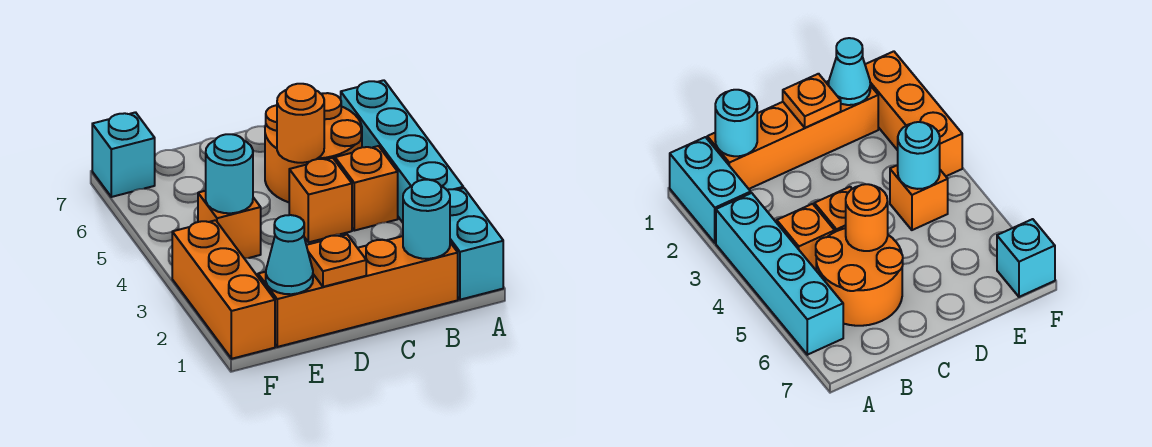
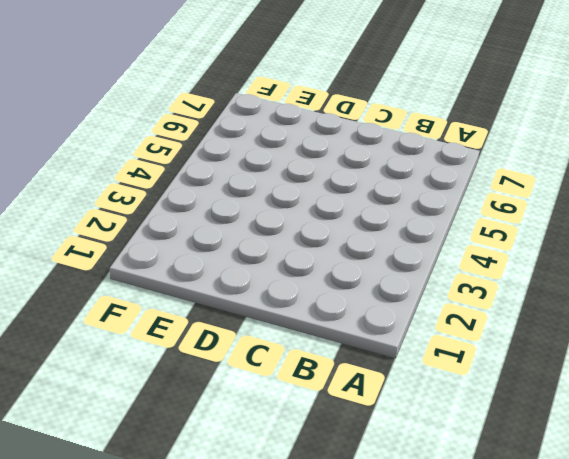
none -> cyan brick A1:A2 level 1
none -> cyan brick A3:A6 level 1
none -> orange brick B1:E1 level 1

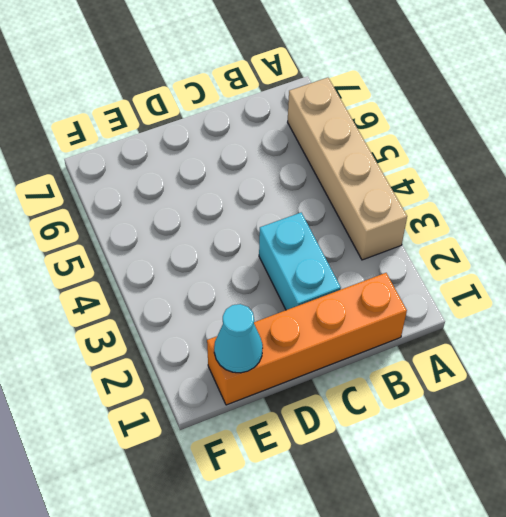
tan brick A3:A6 level 1 -> cyan brick A3:A6 level 1
cyan brick C2:C3 level 1 -> cyan brick A1:A2 level 1
none -> orange brick B4 level 1
none -> orange round brick B5:C6 level 1
none -> orange brick C4 level 1

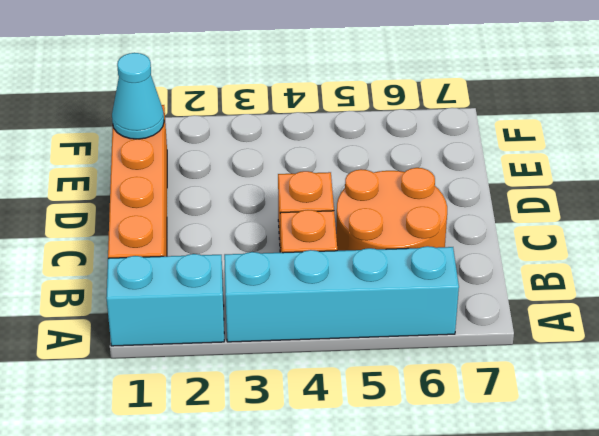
none -> orange brick E4 level 1
none -> orange brick F1:F3 level 1
none -> cyan brick F7 level 1

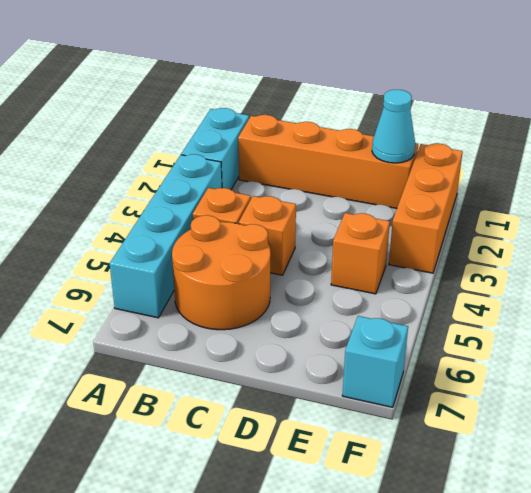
none -> cyan round brick B1 level 2
none -> orange round brick C5 level 2
none -> orange plate D1 level 2

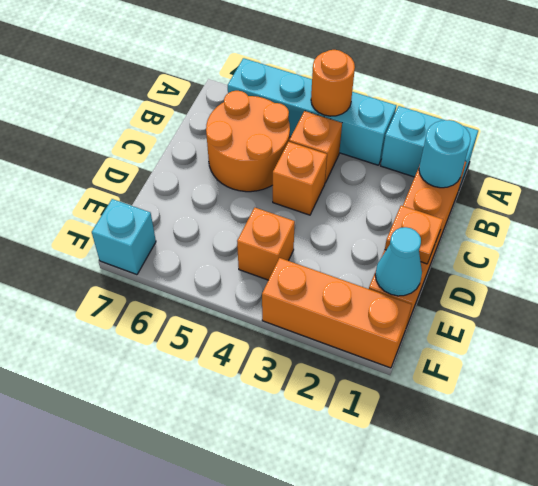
orange round brick A4 level 2 -> orange round brick C5 level 2
none -> cyan round brick E4 level 2

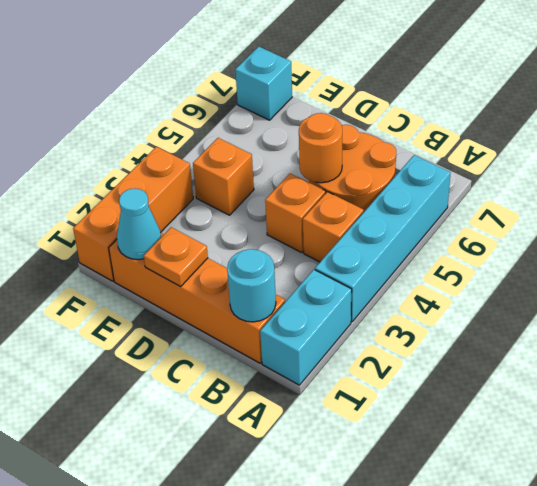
none -> cyan round brick E4 level 2

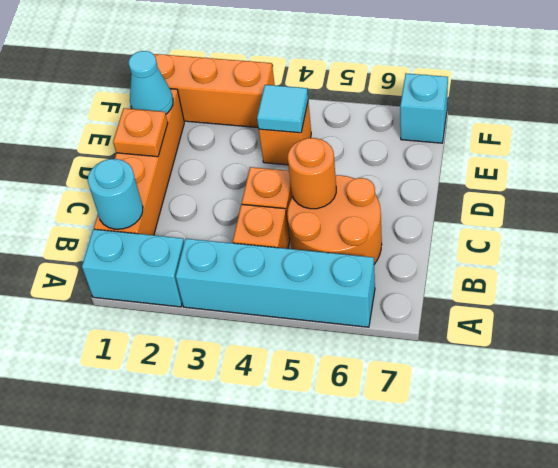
cyan tile E4 level 2 -> cyan round brick E4 level 2

